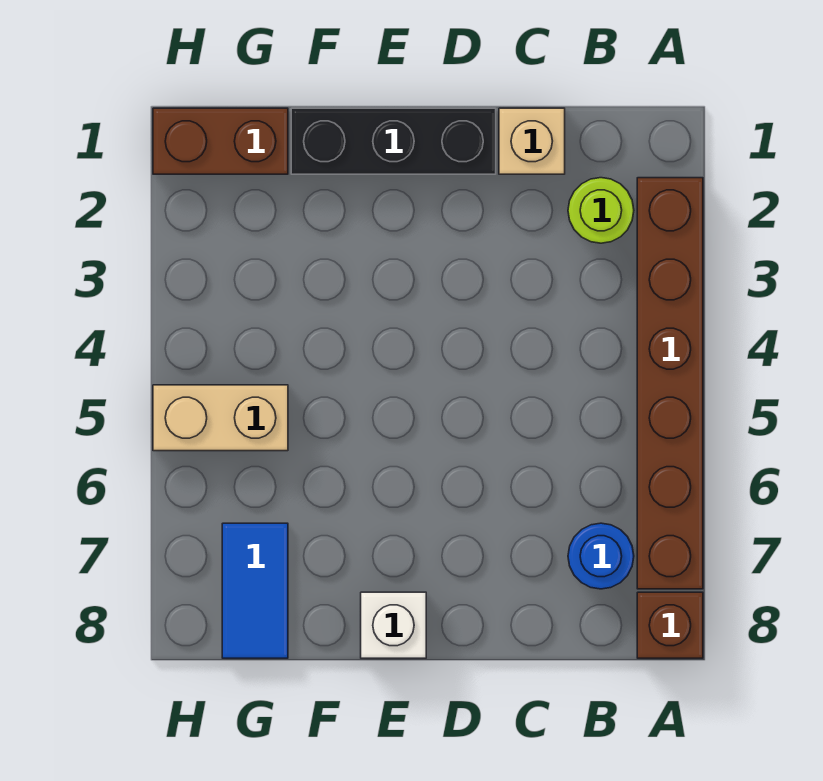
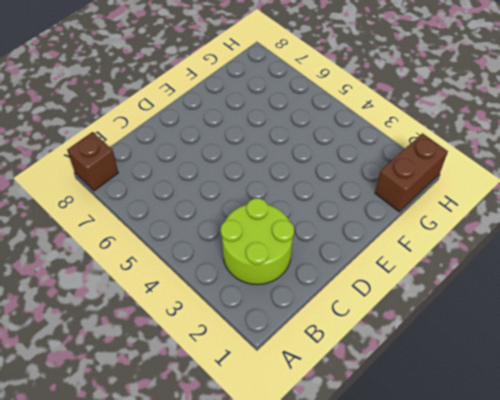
lime round brick B2:C3 level 1 -> lime round brick B2 level 1
none -> brown brick A2:A7 level 1
none -> blue round brick B7 level 1

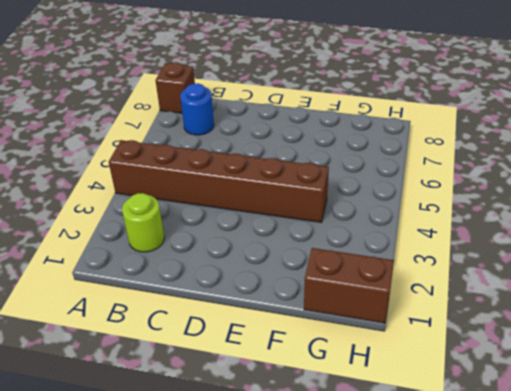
brown brick A4:F4 level 1 -> brown brick A2:A7 level 1
none -> tan brick C1 level 1
none -> black brick D1:F1 level 1

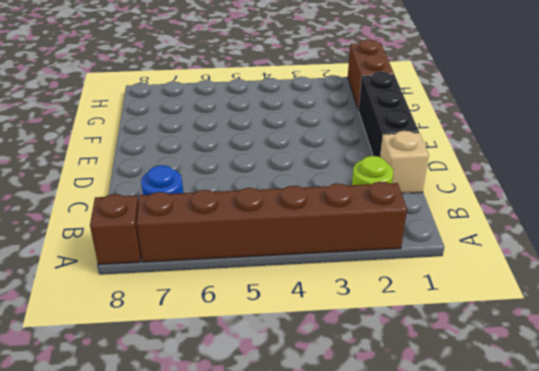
none -> white brick E8 level 1
none -> tan brick G5:H5 level 1

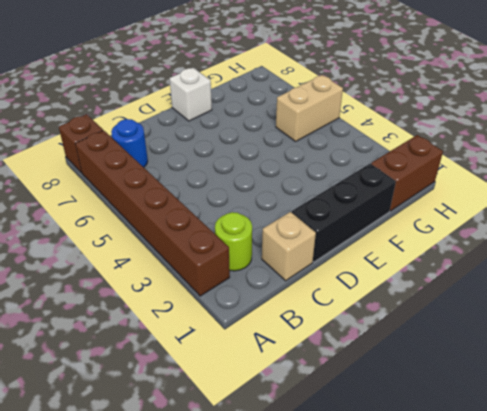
none -> blue tile G7:G8 level 1

